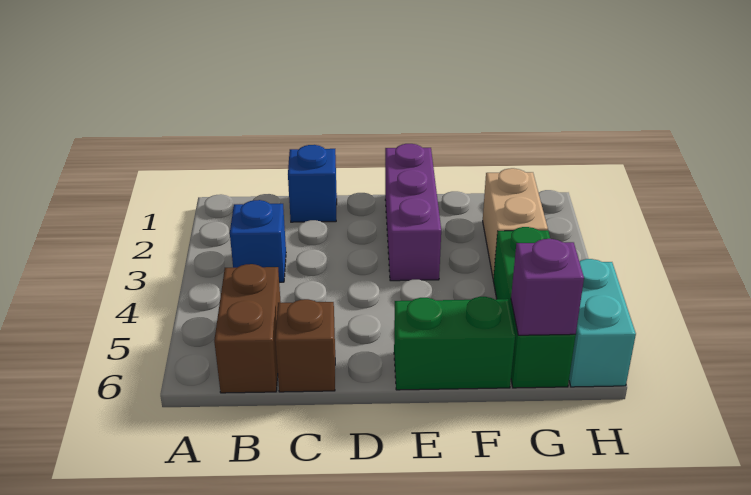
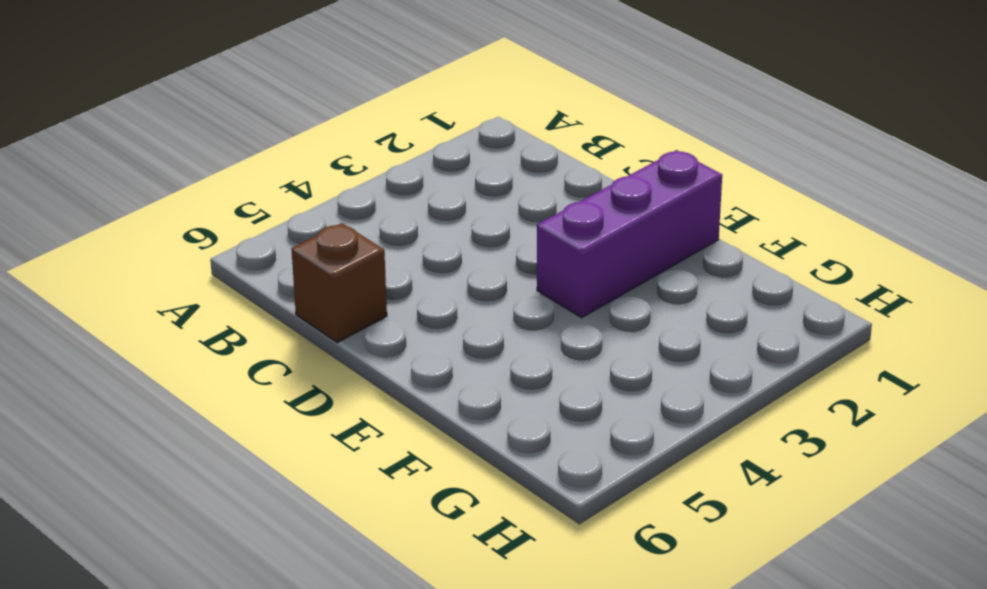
none -> blue brick B3 level 1
none -> brown brick B5:B6 level 1

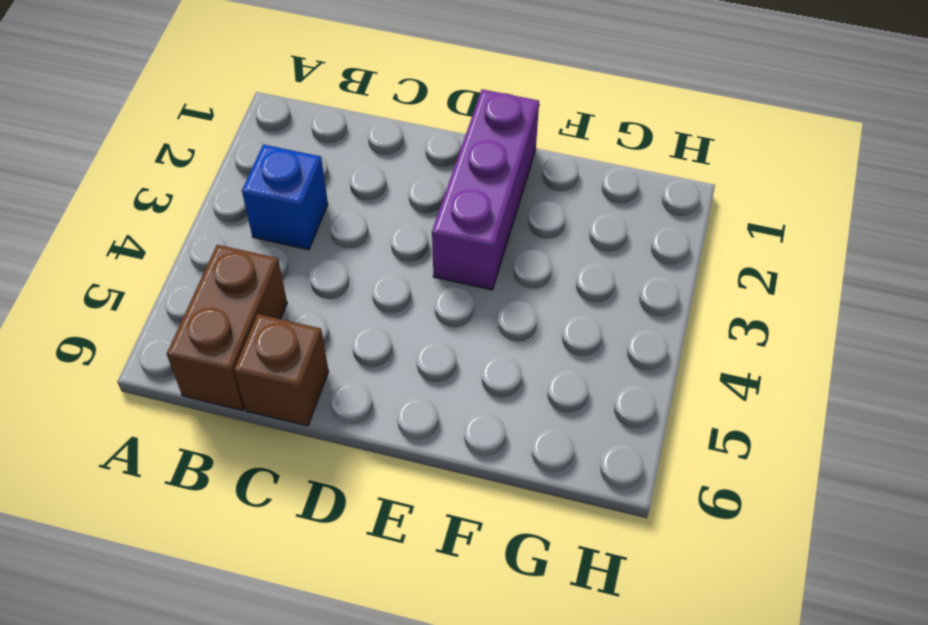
none -> blue brick C1 level 1
none -> green brick E6:F6 level 1

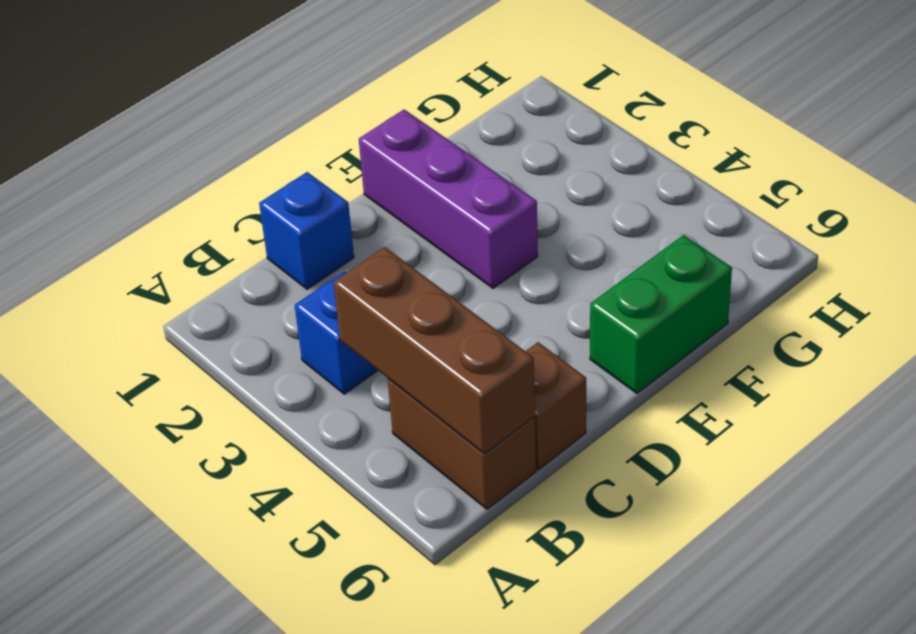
brown brick B4:B6 level 2 -> none
none -> tan brick G2:G3 level 1
none -> green brick G4:G6 level 1

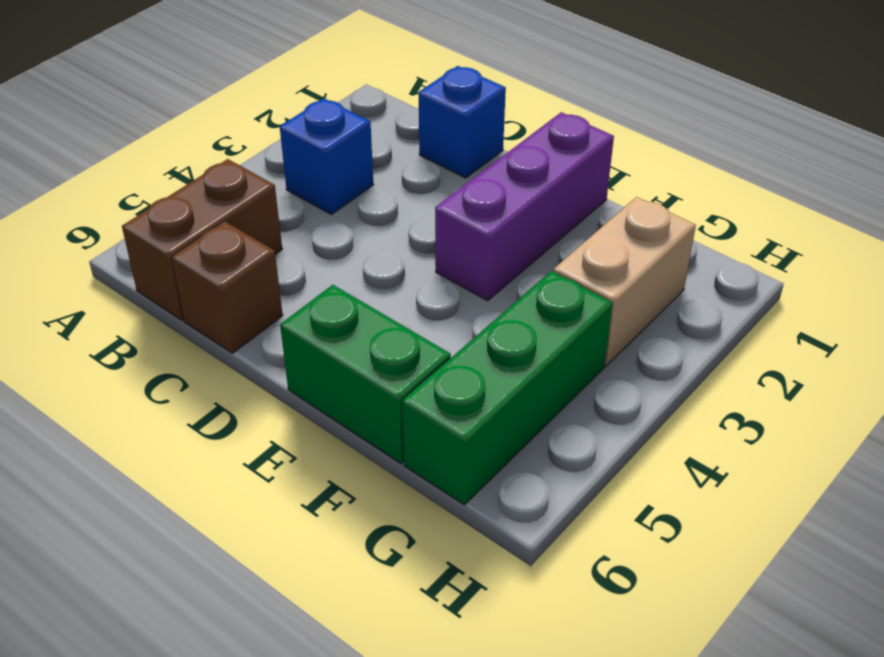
none -> cyan brick H5:H6 level 1
none -> purple brick G6 level 2

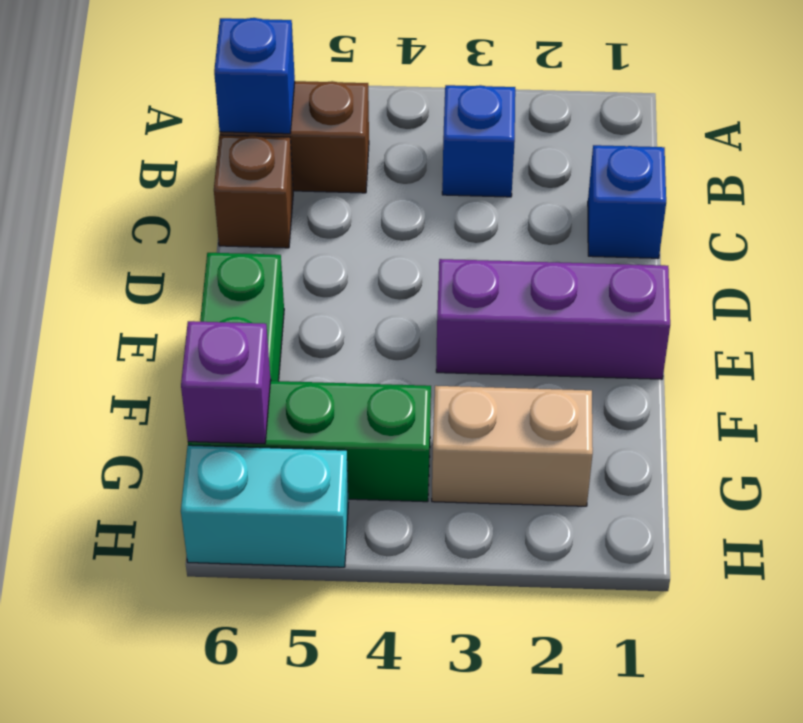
blue brick B6 level 2 -> none

